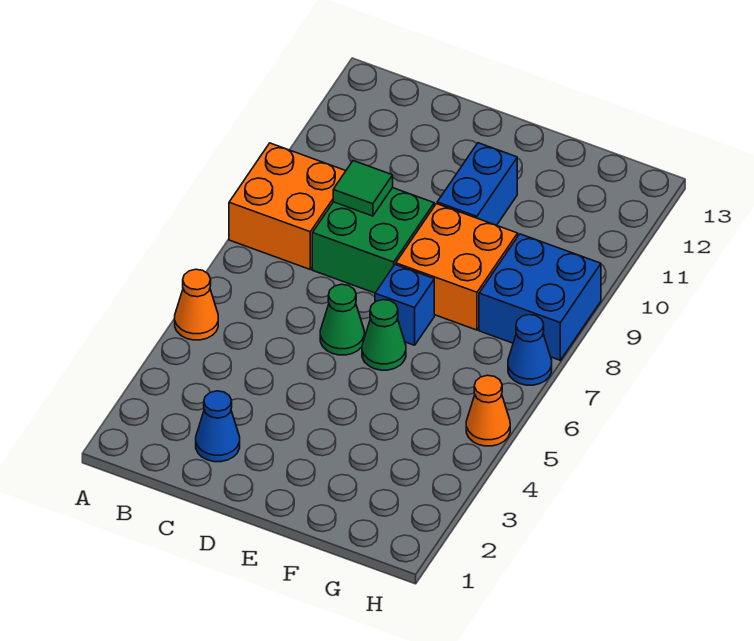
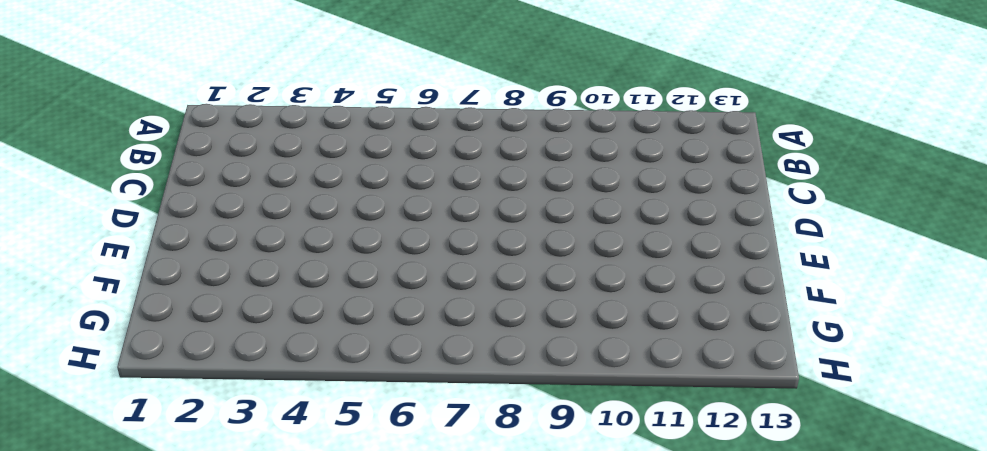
none -> orange cone A5 level 1
none -> orange brick A8:B9 level 1
none -> blue cone C2 level 1

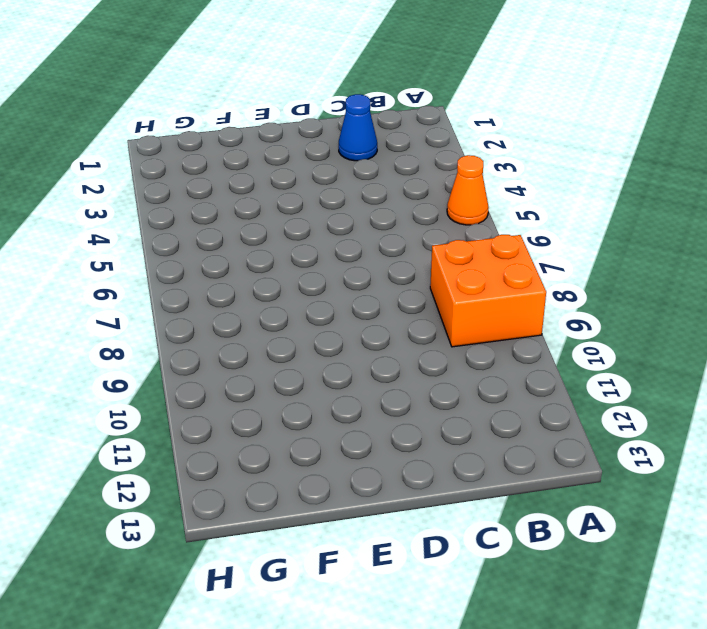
none -> green brick C8:D9 level 1
none -> green cone D6 level 1
none -> green cone E6 level 1

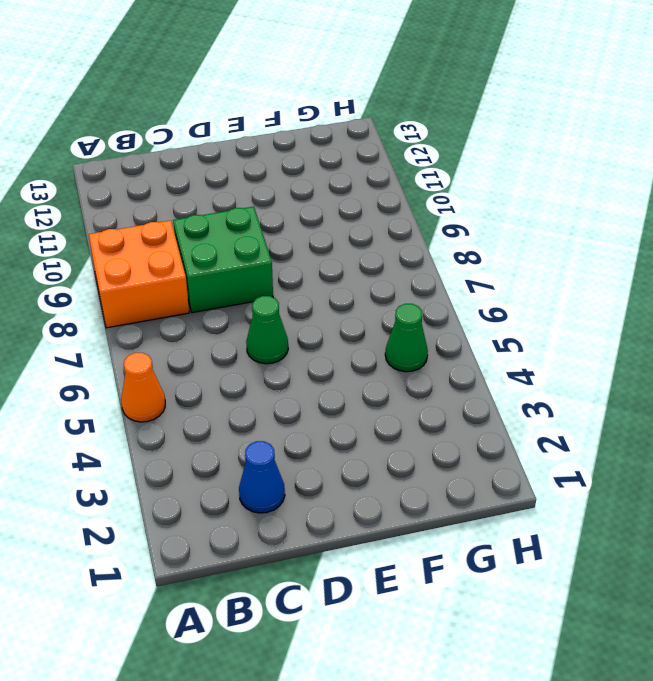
green cone G5 level 1 -> green cone E6 level 1
none -> blue brick E7 level 1
none -> orange brick E8:F9 level 1
none -> blue brick E10:E11 level 1

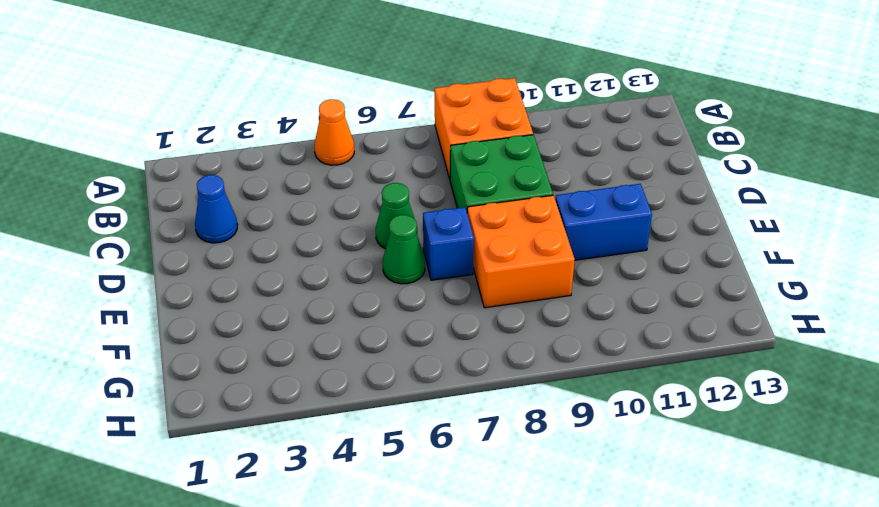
none -> blue brick G8:H9 level 1
none -> orange cone H5 level 1
none -> blue cone H7 level 1

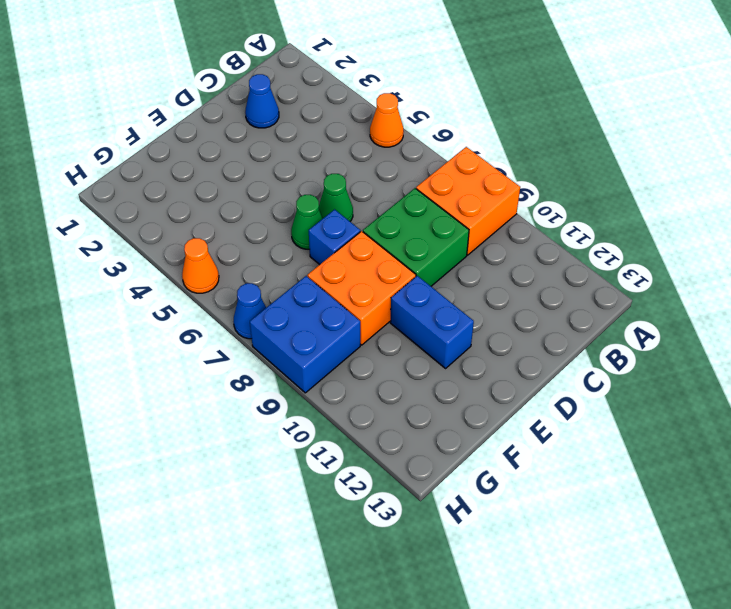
none -> green tile C9 level 2

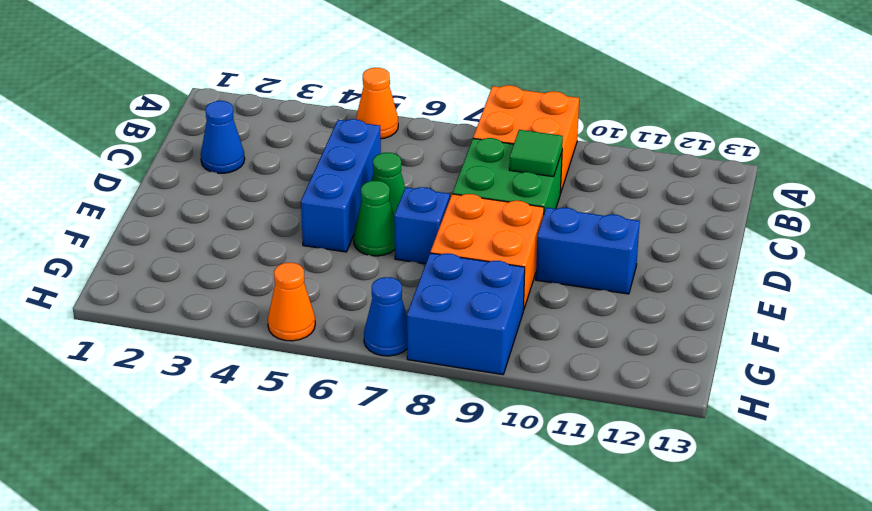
blue brick C5:E5 level 1 -> none

